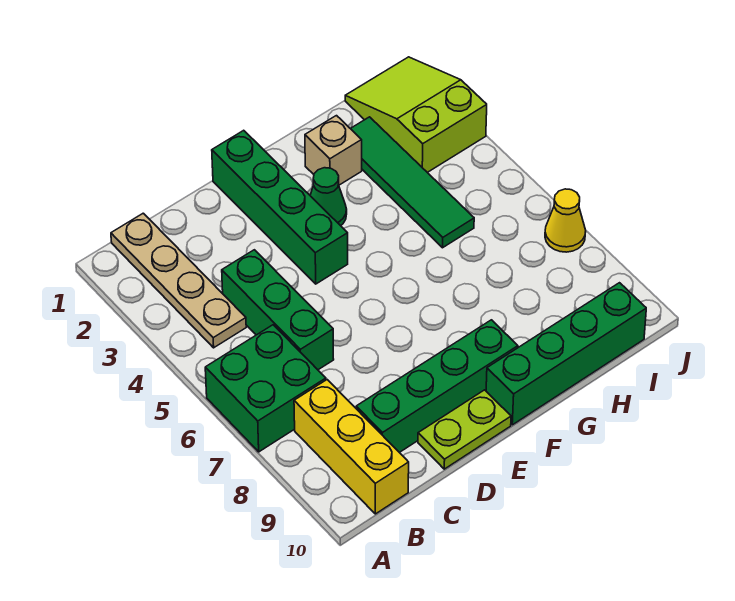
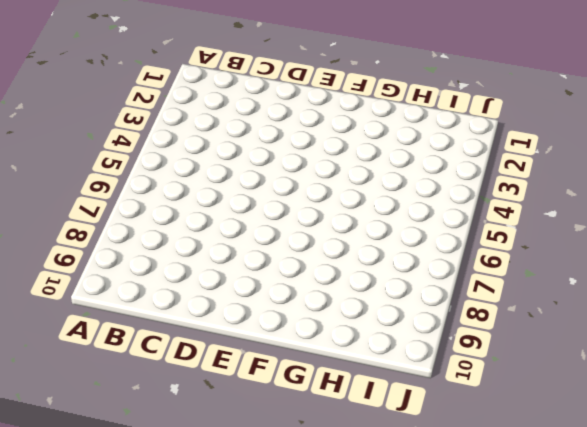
none -> green brick A6:B7 level 1
none -> tan plate B1:B4 level 1
none -> yellow brick B8:B10 level 1

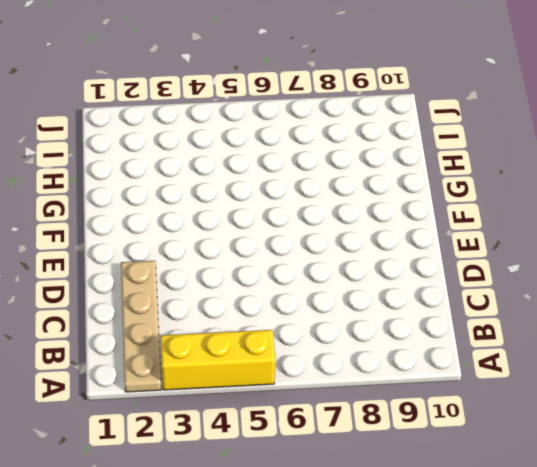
tan plate A2:D2 level 1 -> tan plate B1:B4 level 1
yellow brick A3:A5 level 1 -> yellow brick B8:B10 level 1
none -> green brick A6:B7 level 1
none -> green brick C4:C6 level 1
none -> green brick C9:F9 level 1

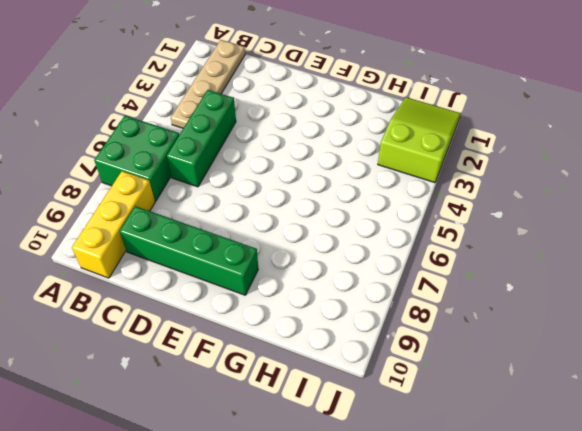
none -> lime plate D10:E10 level 1
none -> green brick E1:E4 level 1
none -> green cone F3 level 1

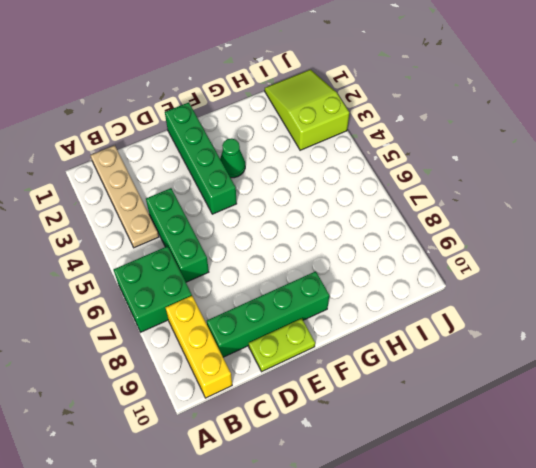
none -> green brick F10:I10 level 1
none -> tan brick G2 level 1
none -> green tile H2:H5 level 1

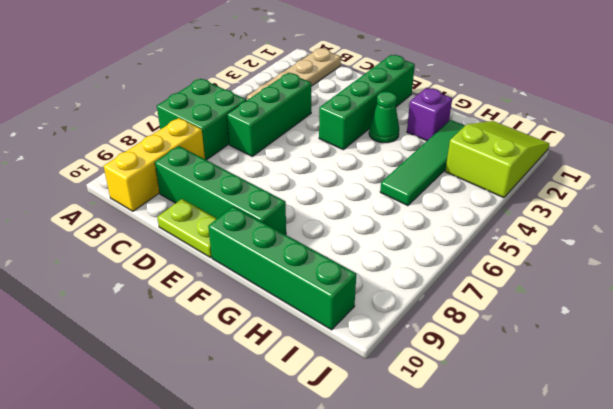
purple brick G2 level 1 -> tan brick G2 level 1
none -> yellow cone J7 level 1

